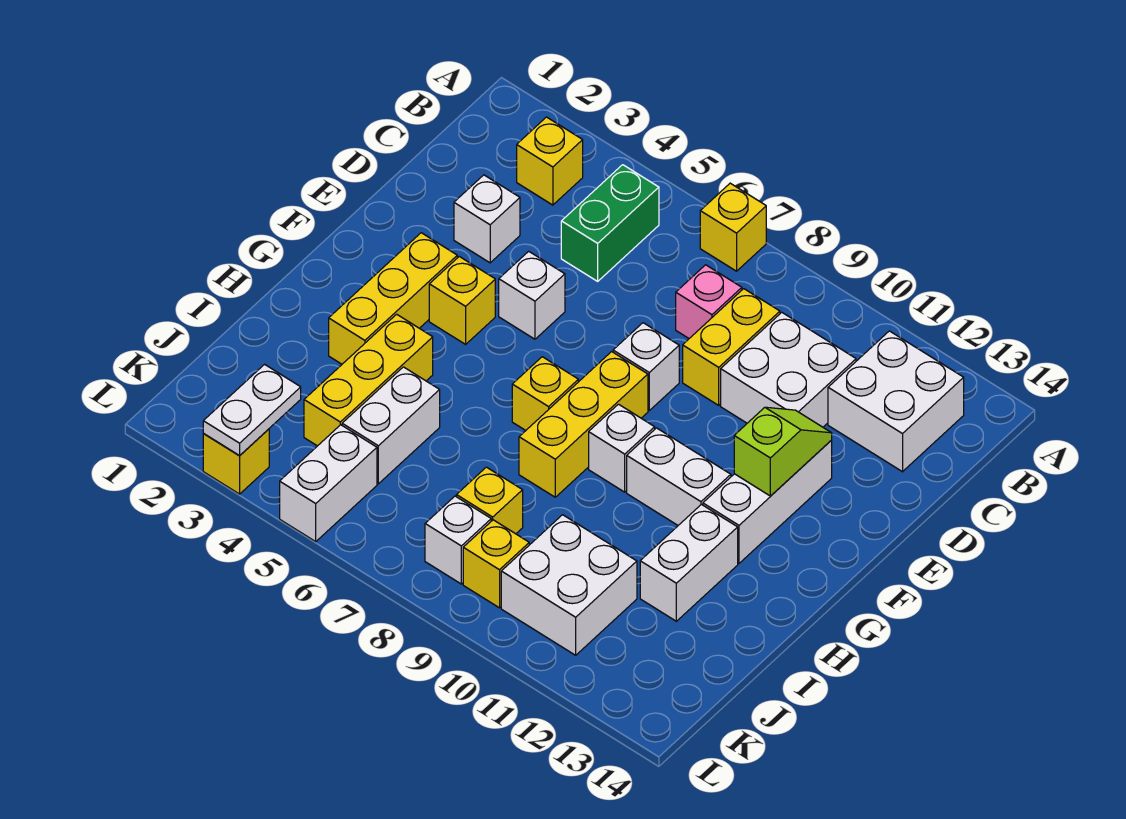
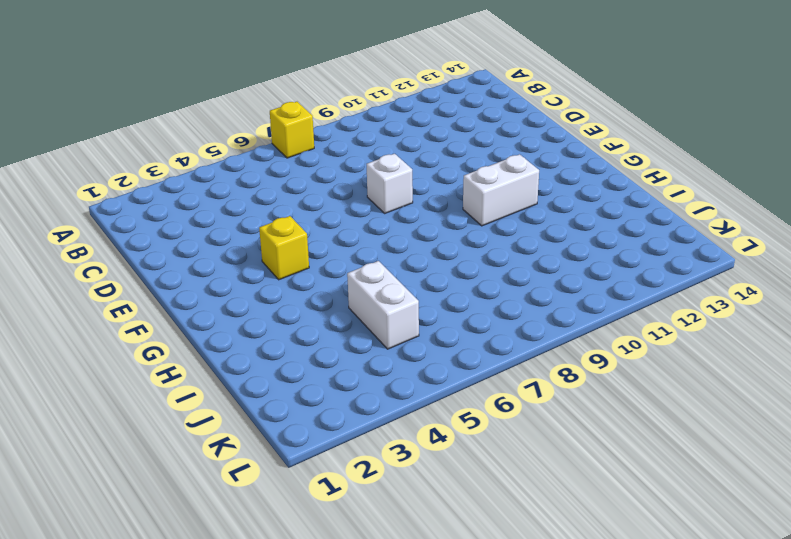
none -> yellow brick B3 level 1
none -> green brick B5:C5 level 1
none -> white brick B12:C13 level 1

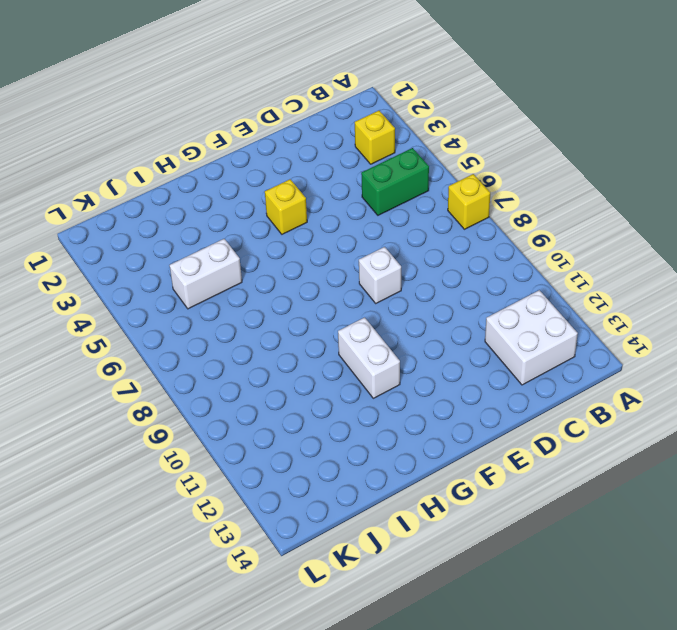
none -> pink brick C8 level 1
none -> yellow brick C9:D9 level 1
none -> white brick C10:D11 level 1

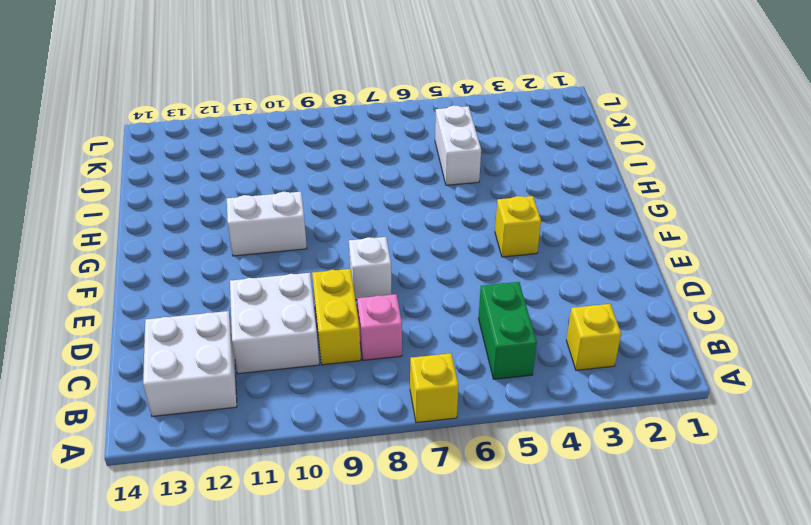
none -> white brick D3 level 1
none -> white brick E5 level 1
none -> white brick E12:G12 level 1

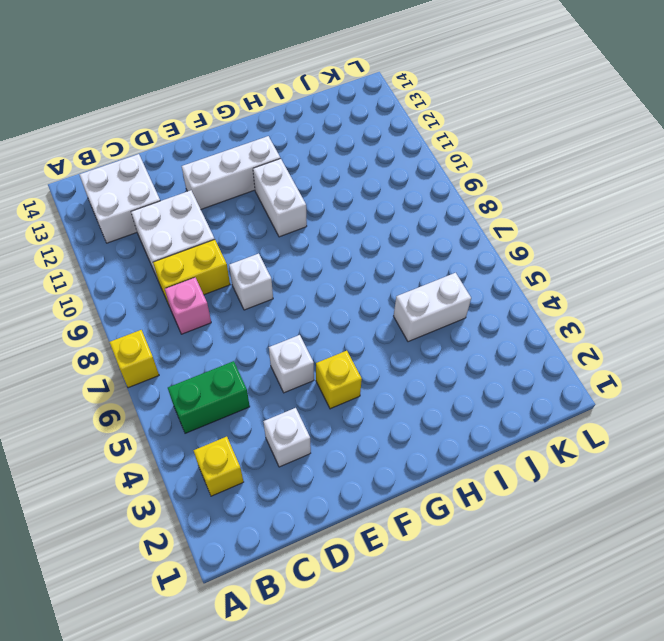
none -> yellow brick F3:H3 level 1
none -> yellow brick F8:H8 level 1
none -> yellow brick G7 level 1

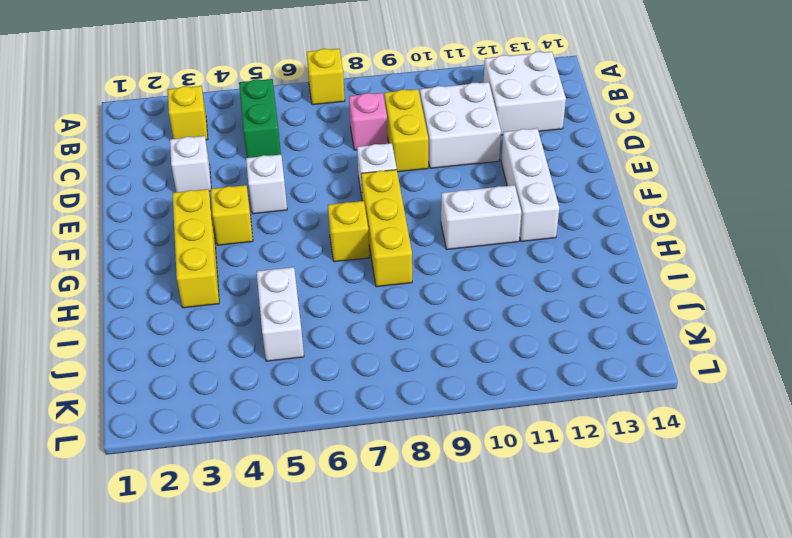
none -> white brick G9 level 1
none -> yellow brick H4:J4 level 1
none -> white brick H12:I12 level 1

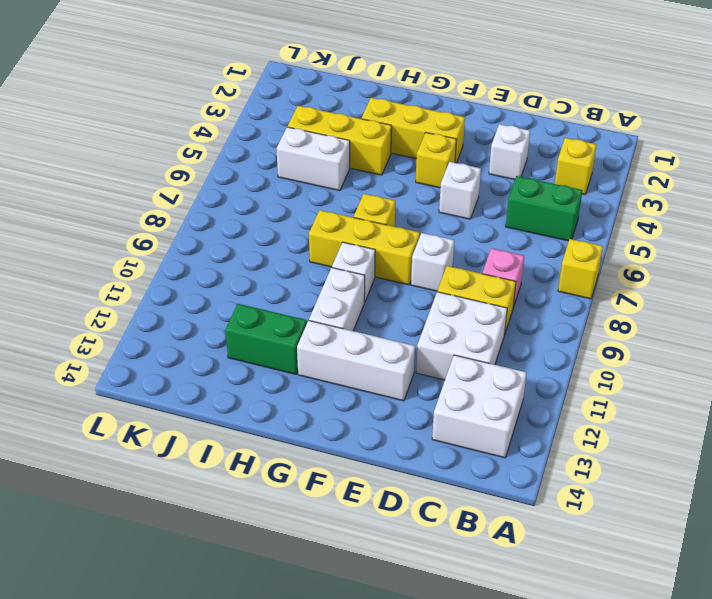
green brick H12:I12 level 1 -> white brick H12:I12 level 1
none -> yellow brick J8 level 1
none -> white brick J10:K11 level 1
none -> white brick K5:L5 level 1

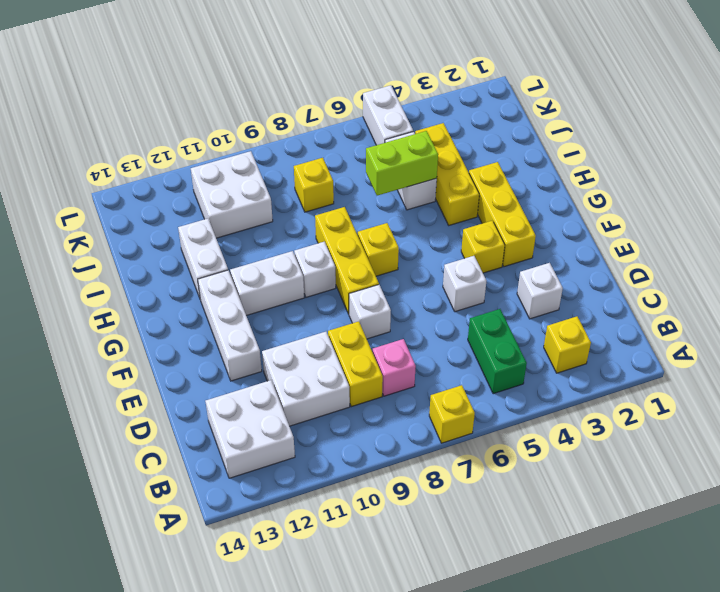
lime brick I5:I6 level 2 -> none
none -> white brick K8 level 1
none -> yellow brick K9 level 1
none -> yellow brick L3 level 1

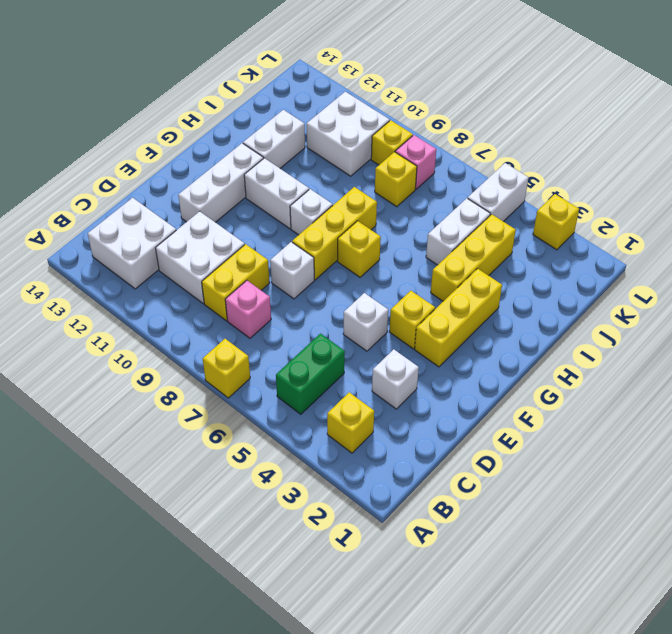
pink brick K8 level 1 -> white brick K8 level 1
none -> lime slope E12:F12 level 2 top F
none -> white plate K3:L3 level 2

